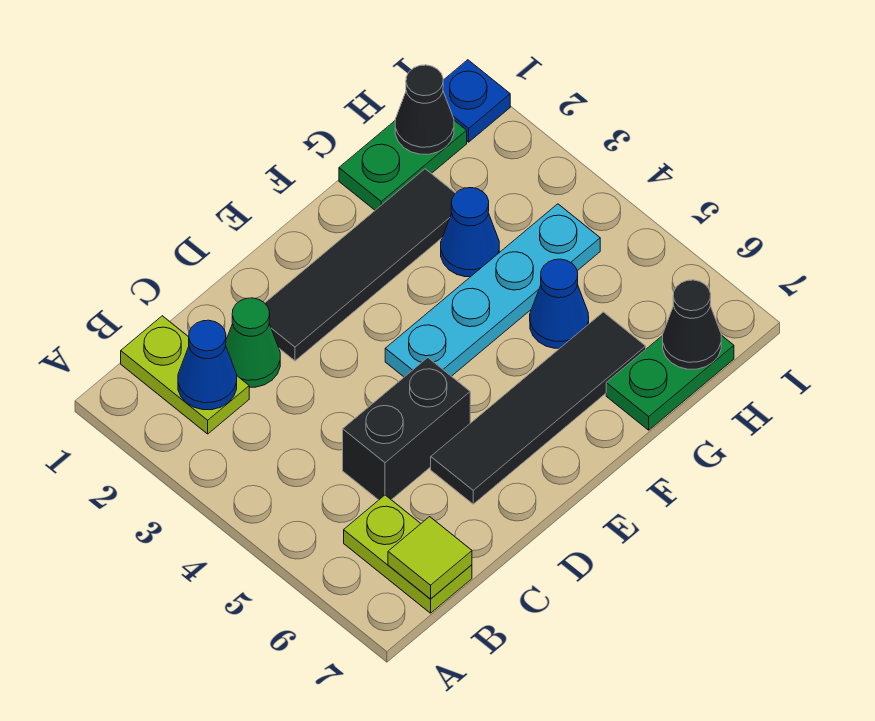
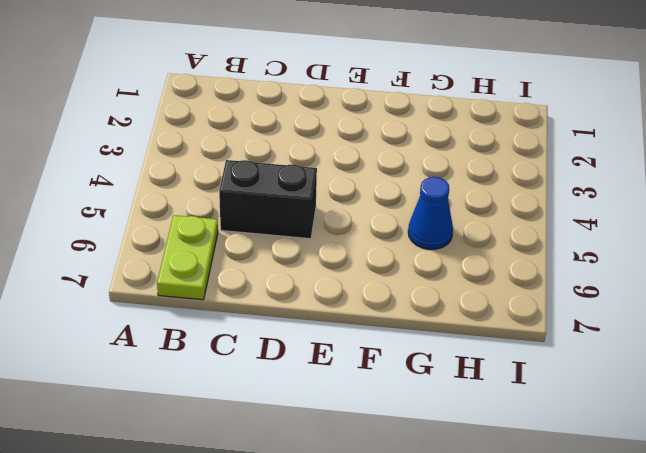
none -> lime plate B1:B2 level 1
none -> green cone C2 level 1
none -> black tile D2:G2 level 1

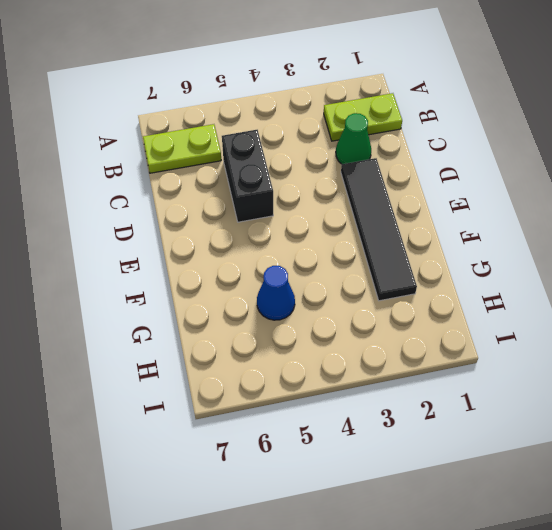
none -> black tile D6:G6 level 1
none -> cyan plate E4:H4 level 1
none -> green plate G1:H1 level 1

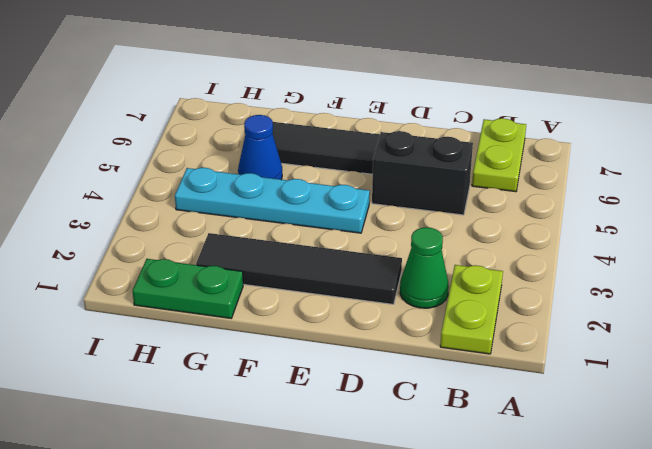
none -> blue cone G3 level 1
none -> green plate G7:H7 level 1
none -> blue plate I1 level 1

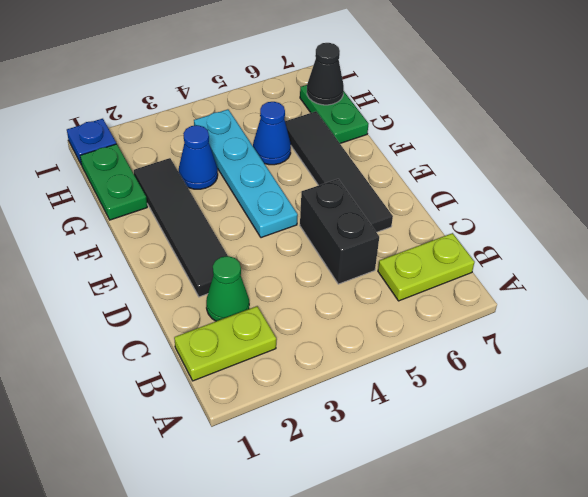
none -> blue cone B2 level 2
none -> lime tile B7 level 2
none -> black cone H1 level 2

